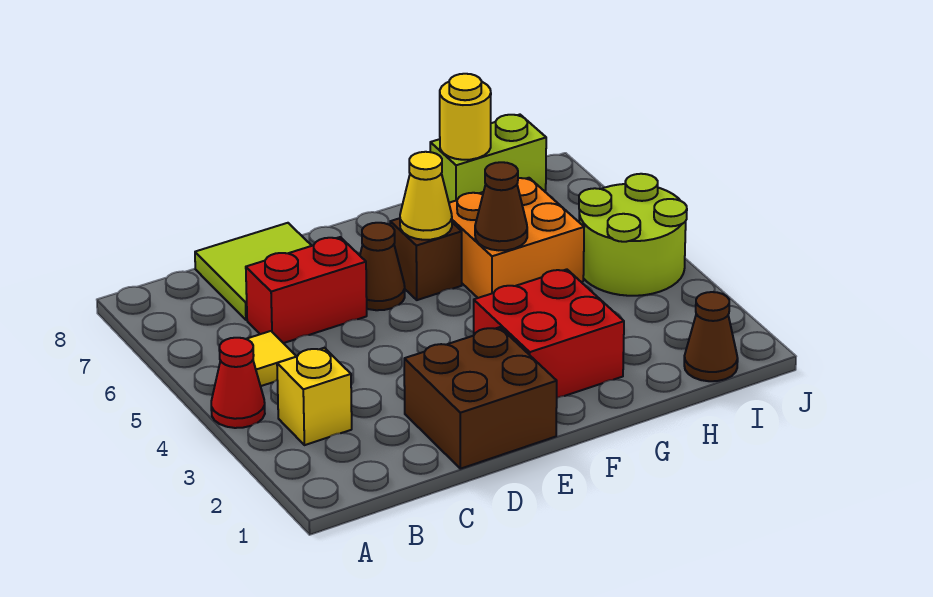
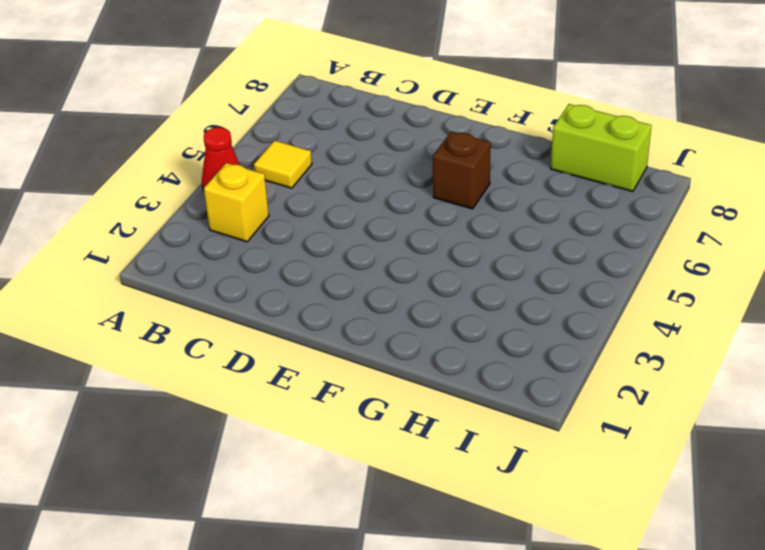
none -> red brick C6:D6 level 1
none -> lime tile C7:D8 level 1
none -> brown brick D1:E2 level 1

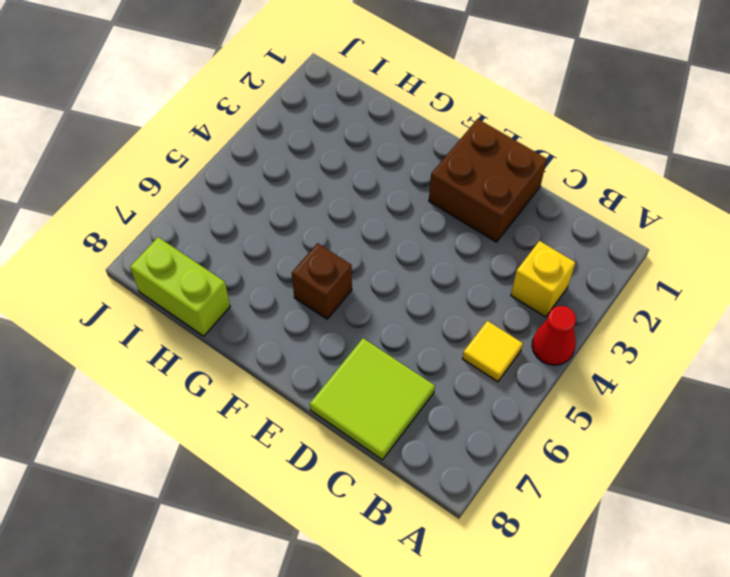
none -> red brick C6:D6 level 1
none -> brown cone E6 level 1
none -> red brick F2:G3 level 1

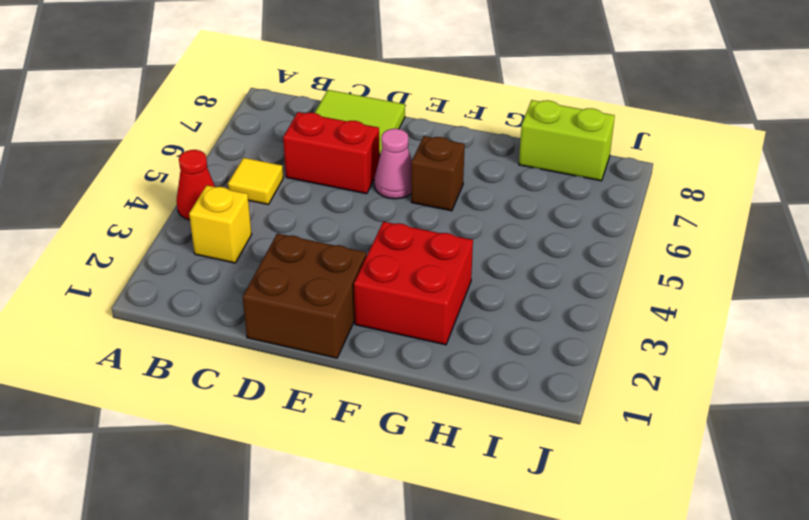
pink cone E6 level 1 -> brown cone E6 level 1
none -> orange brick G5:H6 level 1
none -> brown cone I1 level 1
none -> lime round brick I4:J5 level 1

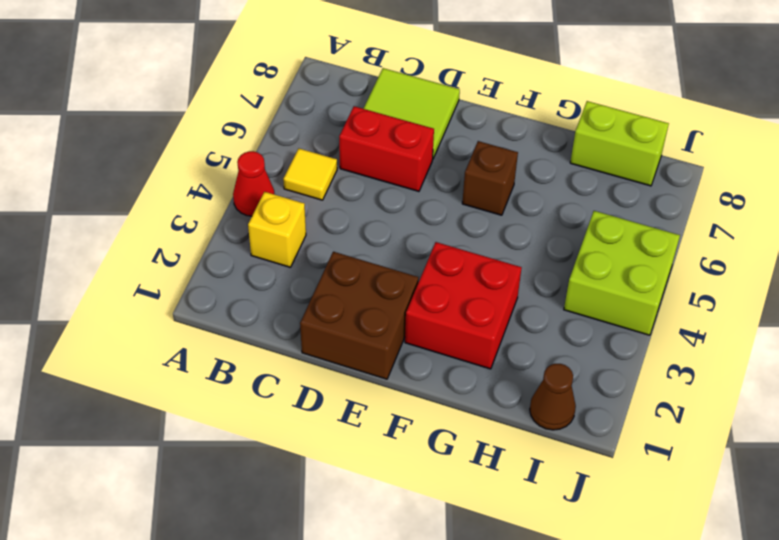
lime brick I4:J5 level 1 -> lime round brick I4:J5 level 1
none -> brown cone E6 level 1
none -> orange brick G5:H6 level 1
none -> yellow cone F6 level 2

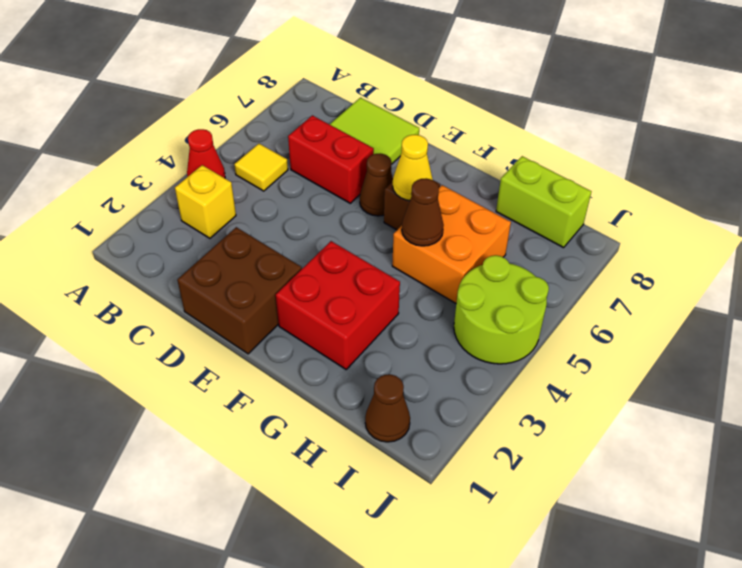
none -> yellow round brick H8 level 2

